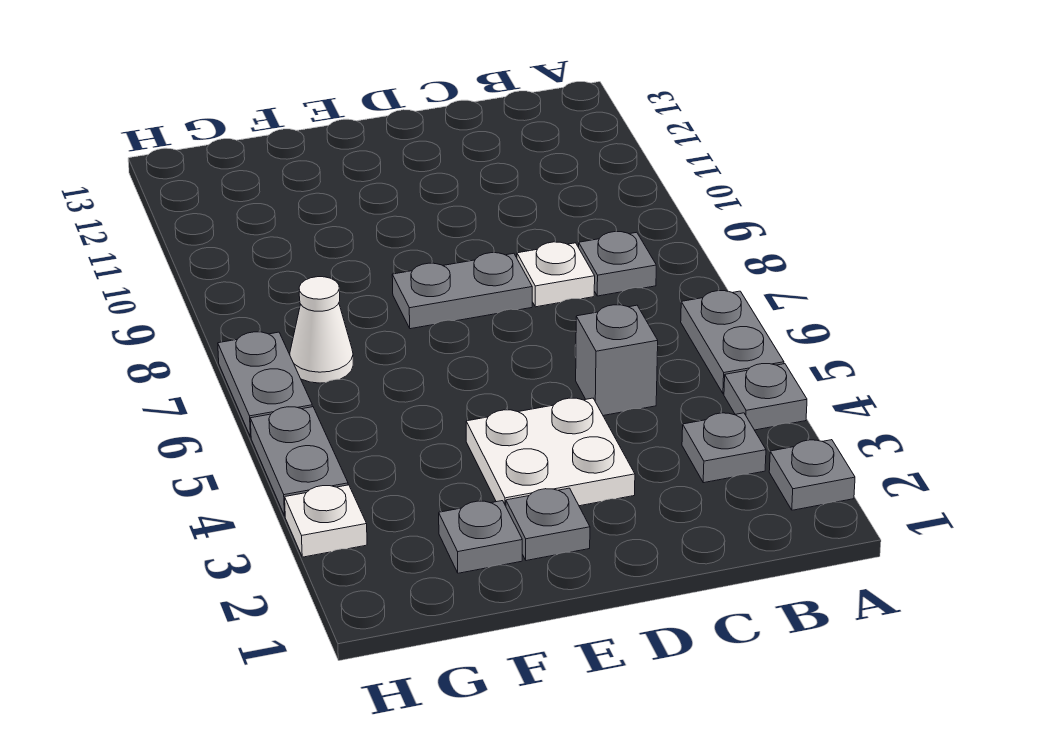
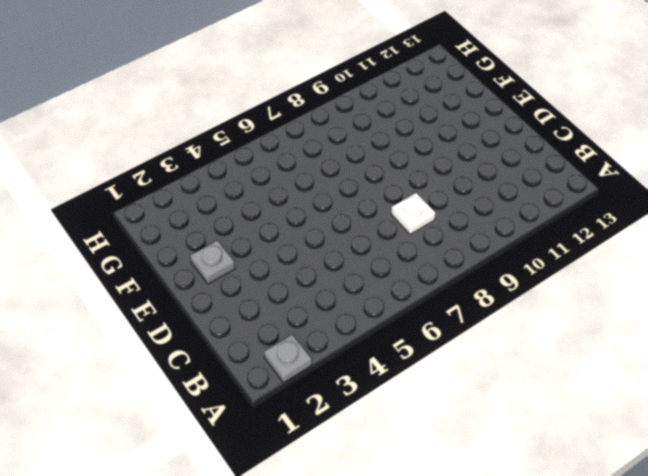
none -> grey plate A4 level 1
none -> grey plate A5:A6 level 1
none -> grey plate B3 level 1

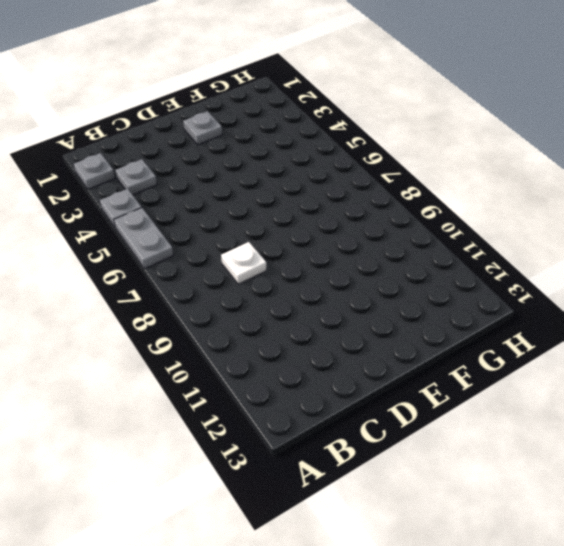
none -> grey plate B8 level 1
none -> grey brick C5 level 1
none -> white plate D3:E4 level 1

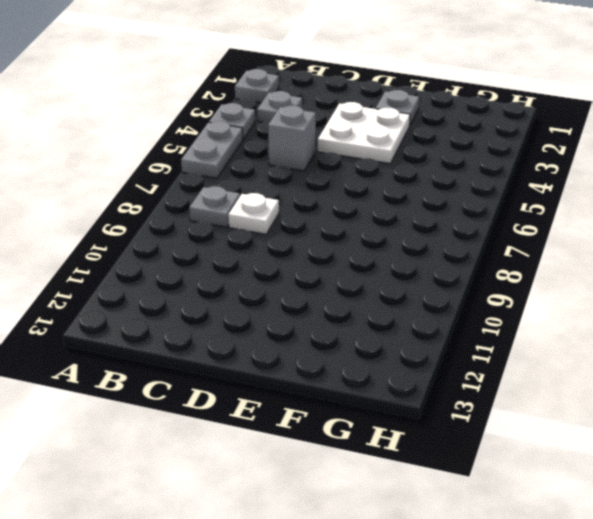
none -> grey plate D8:E8 level 1
none -> grey plate F2 level 1
none -> white cone G7 level 1

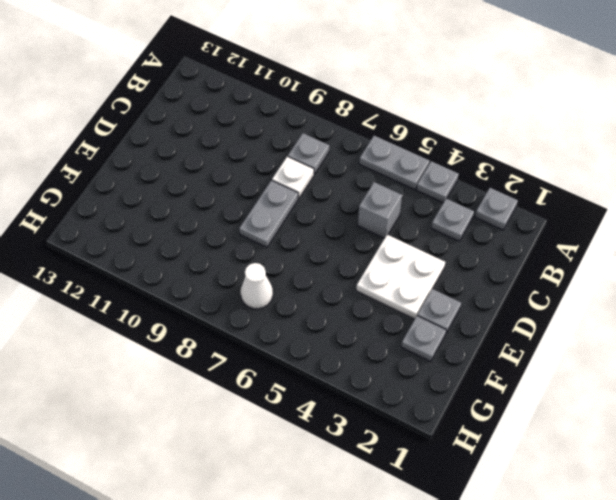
none -> white plate H3 level 1
none -> grey plate H4:H5 level 1
none -> grey plate H6:H7 level 1

